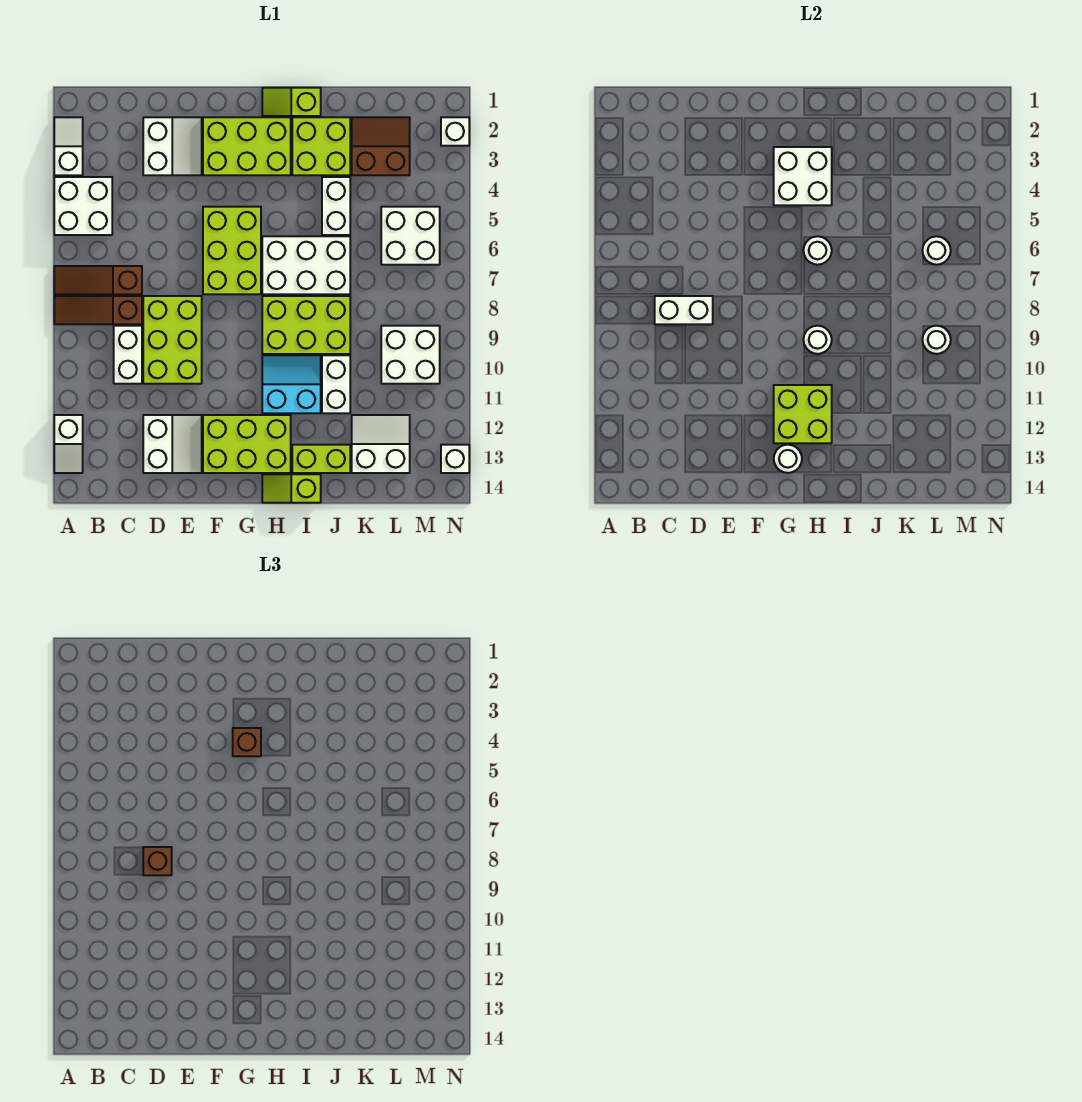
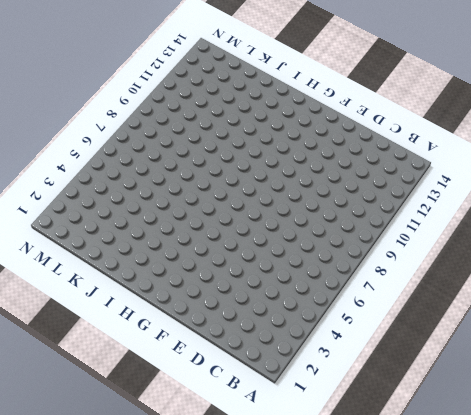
none -> white slope A2:A3 level 1 top 3
none -> white brick A4:B5 level 1
none -> brown slope A7:C7 level 1 top C
none -> brown slope A8:C8 level 1 top C

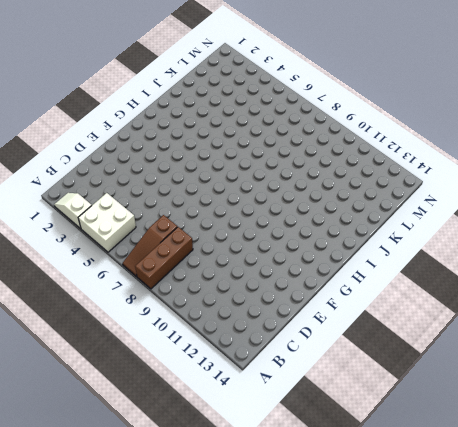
brown brick A8:C8 level 1 -> brown slope A8:C8 level 1 top C
none -> white slope A12:A13 level 1 top 12
none -> white brick C9:C10 level 1
none -> white slope D2:E3 level 1 top D
none -> lime brick D8:E10 level 1

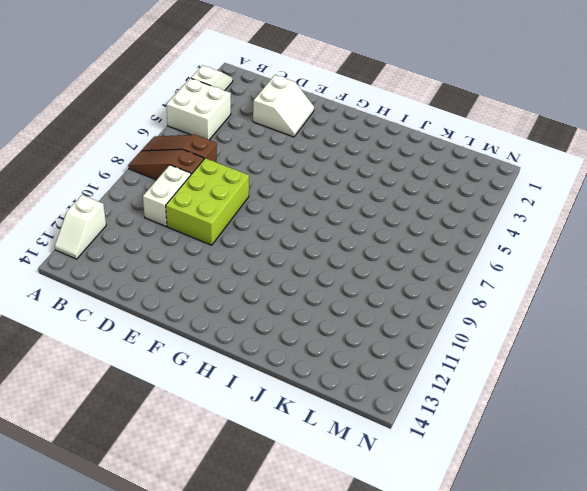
none -> white slope D12:E13 level 1 top D
none -> lime brick F2:H3 level 1
none -> lime brick F5:G7 level 1
none -> lime brick F12:H13 level 1

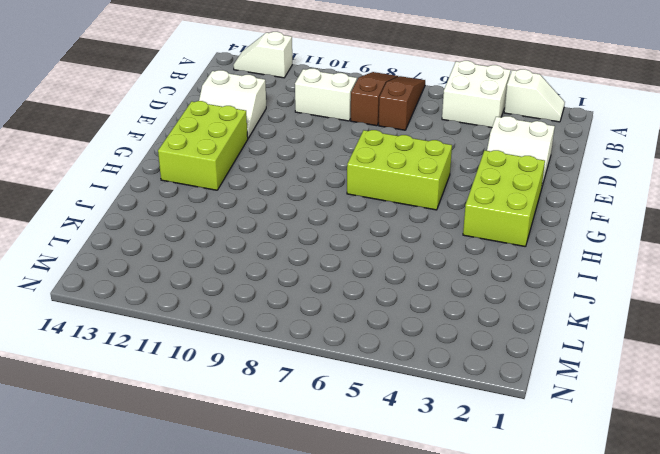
none -> lime brick D8:E10 level 1
none -> lime slope H1:I1 level 1 top I
none -> white brick H6:J7 level 1
none -> lime brick H8:J9 level 1

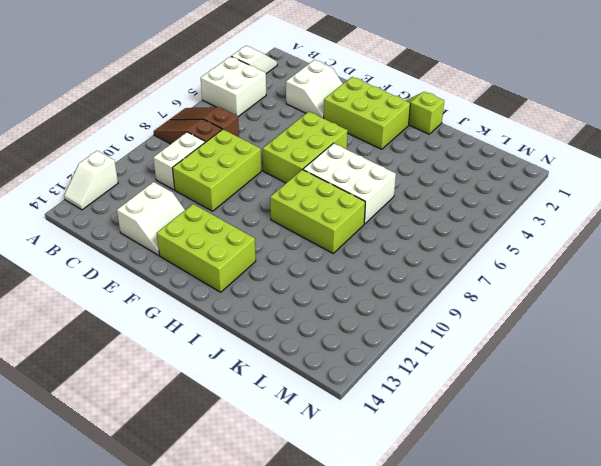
none -> cyan slope H10:I11 level 1 top 11
none -> lime slope H14:I14 level 1 top I
none -> lime brick I2:J3 level 1
none -> lime brick I13:J13 level 1

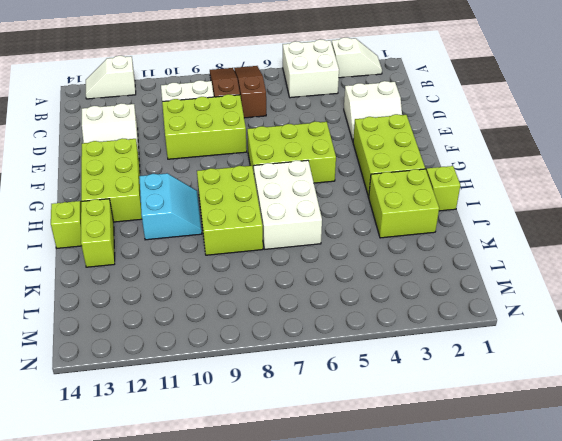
none -> white brick J4:J5 level 1
none -> white brick J10:J11 level 1
none -> brown slope K2:L3 level 1 top 3
none -> white slope K12:L13 level 1 top 13

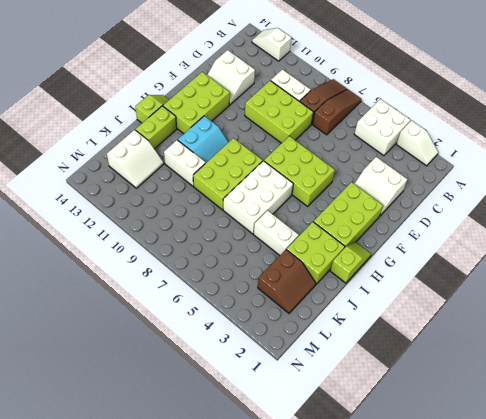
none -> white brick L5:M6 level 1
none -> white brick L9:M10 level 1
none -> white brick N2 level 1
none -> white brick N13 level 1

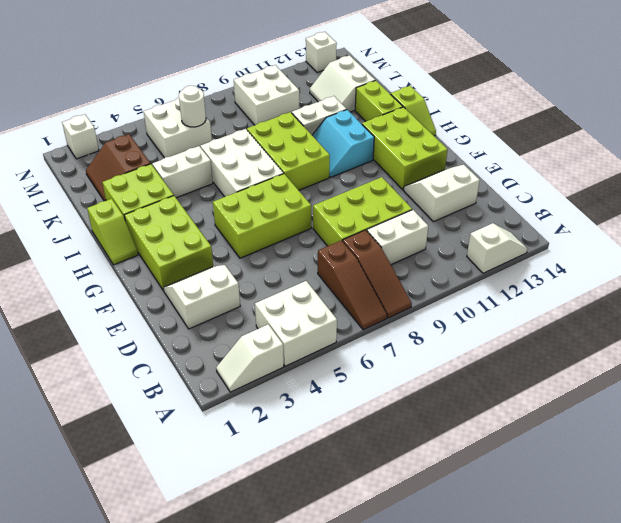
none -> white brick C8:D8 level 2
none -> white brick G3:H4 level 2
none -> lime brick G11:H12 level 2
none -> white round brick G13 level 2

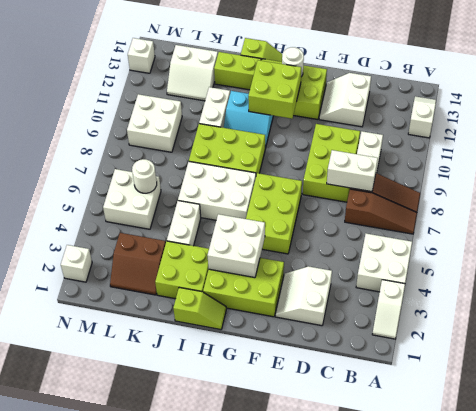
none -> white round brick H6 level 2
none -> white round brick H9 level 2
none -> white round brick L9 level 2
none -> brown brick D8 level 3

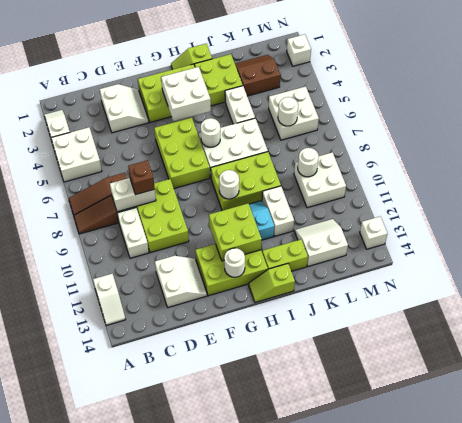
none -> brown brick G4 level 3

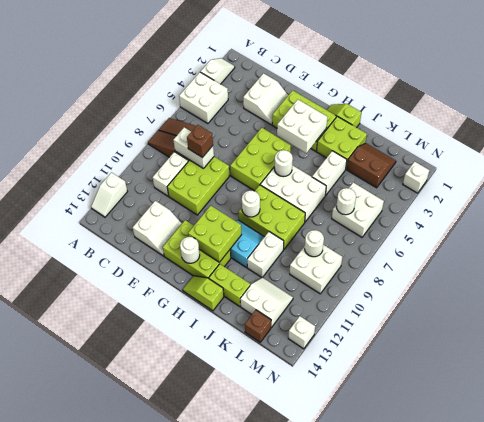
brown brick L14 level 1 -> brown brick G4 level 3

